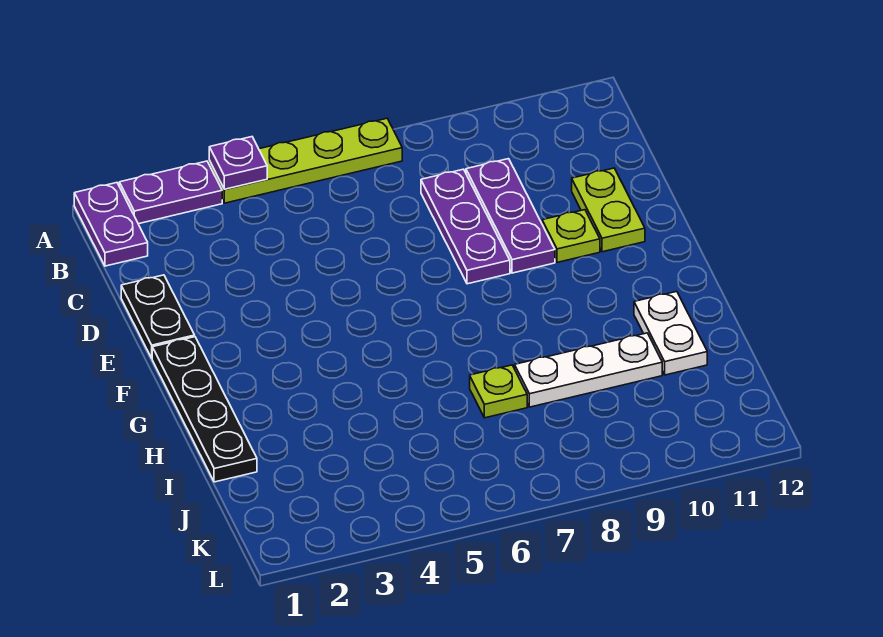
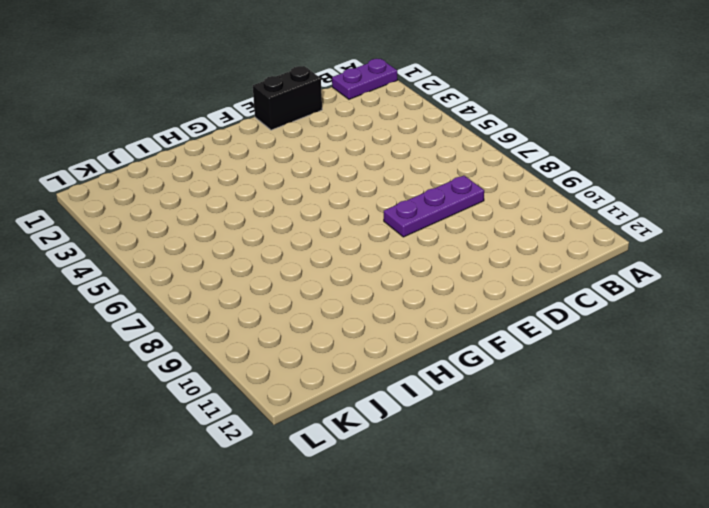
black brick D1:E1 level 1 -> black plate D1:E1 level 1
none -> purple plate A2:A3 level 1
none -> lime plate A4:A7 level 1
none -> purple plate C9:E9 level 1

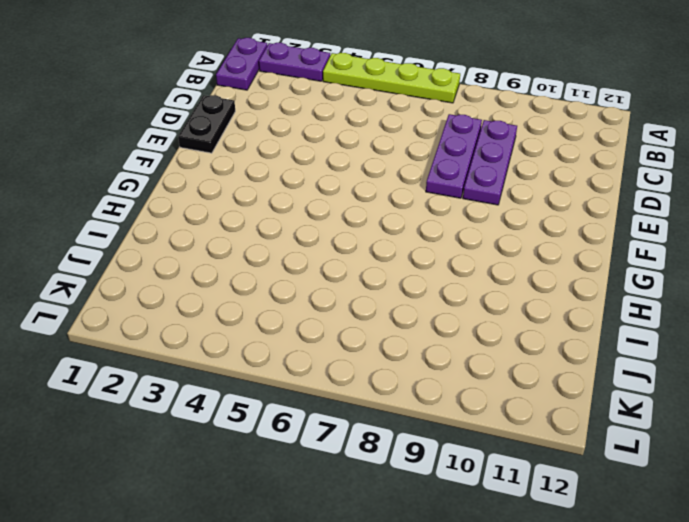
none -> lime plate D11:E11 level 1
none -> lime plate E10 level 1
none -> black plate F1:I1 level 1

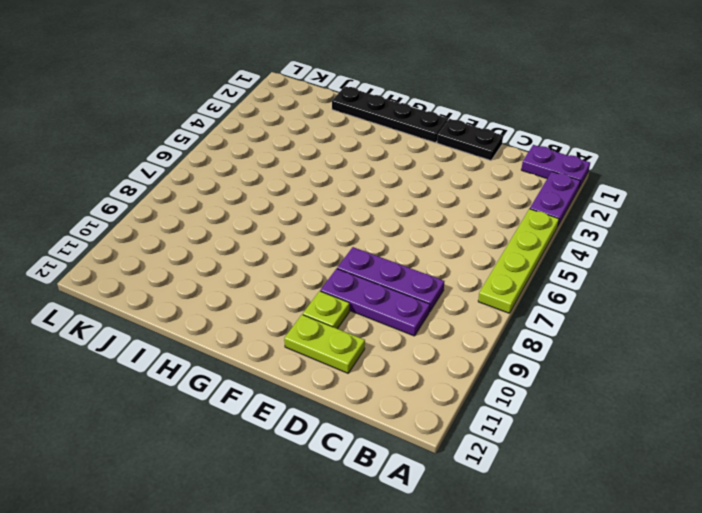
none -> white plate H11:I11 level 1
none -> lime plate I7 level 1
none -> white plate I8:I10 level 1

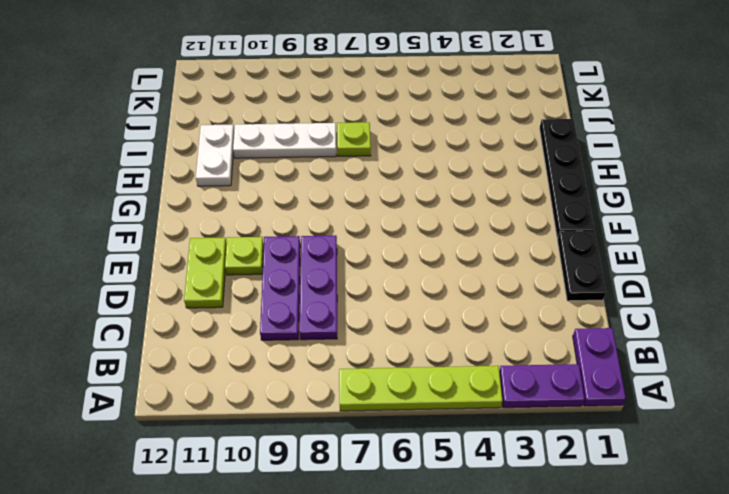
none -> purple plate A4 level 2

